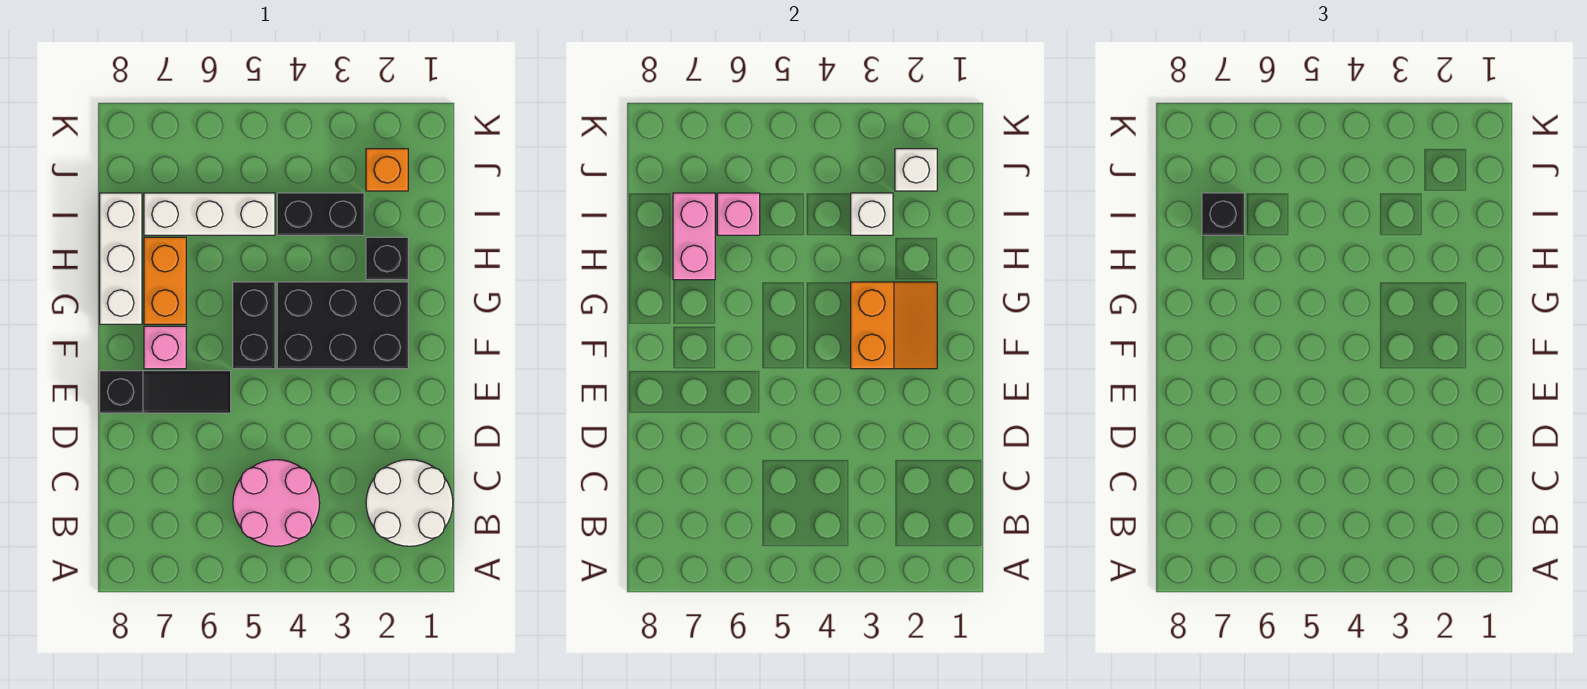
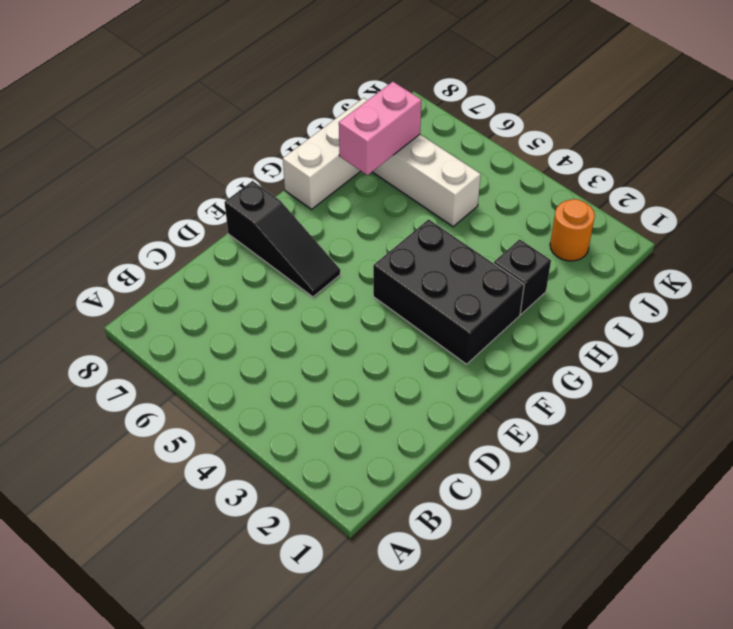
orange round brick J2 level 1 -> orange brick J2 level 1
none -> white round brick B1:C2 level 1
none -> pink round brick B4:C5 level 1
none -> black brick F5:G5 level 1

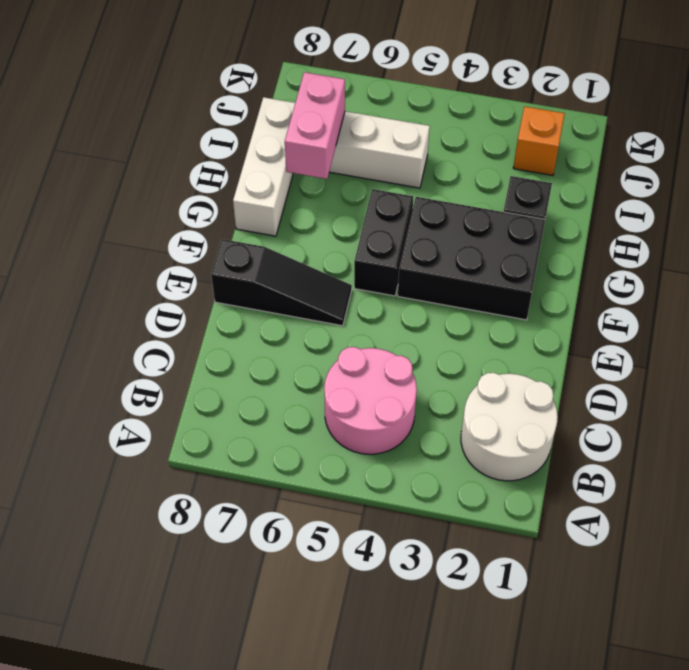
none -> pink brick F7 level 1
none -> orange brick G7:H7 level 1
none -> black brick I3:I4 level 1

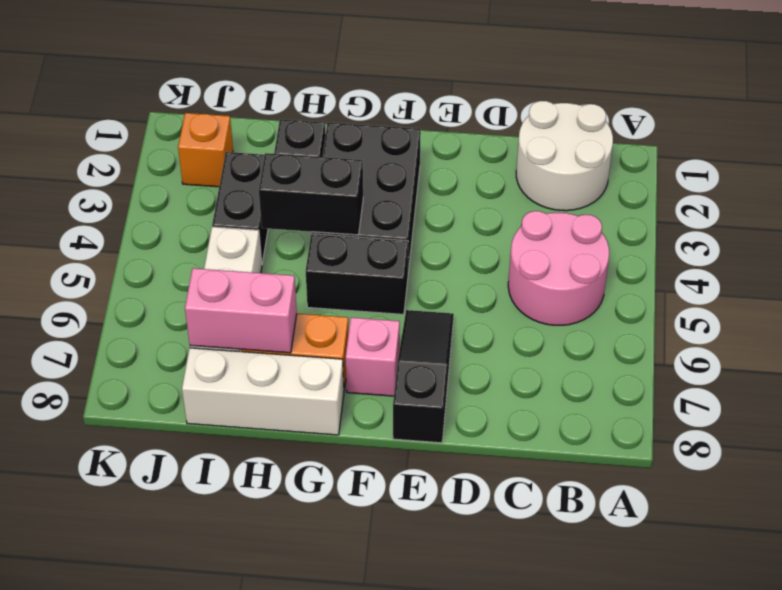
black brick G4:H4 level 2 -> none
none -> orange slope F2:G3 level 2 top 3
none -> white brick I3 level 2
none -> pink brick I6 level 2

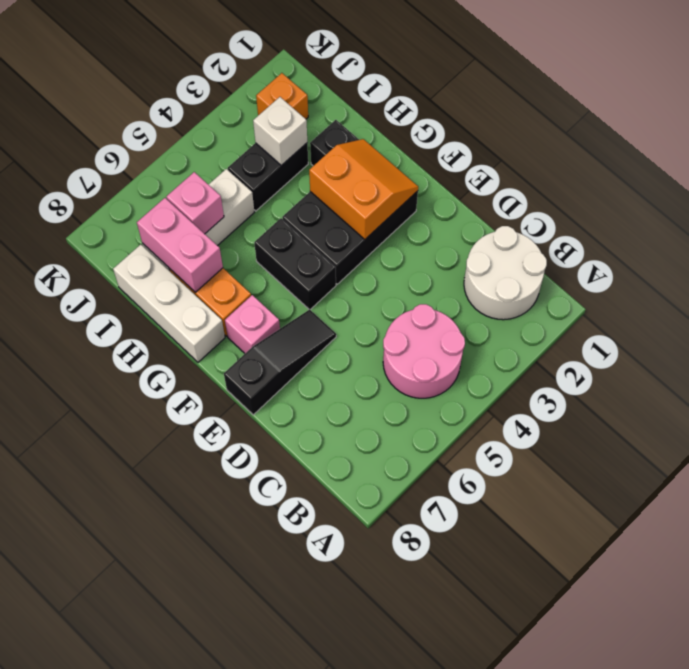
none -> white brick J2 level 2
none -> black brick I7 level 3

